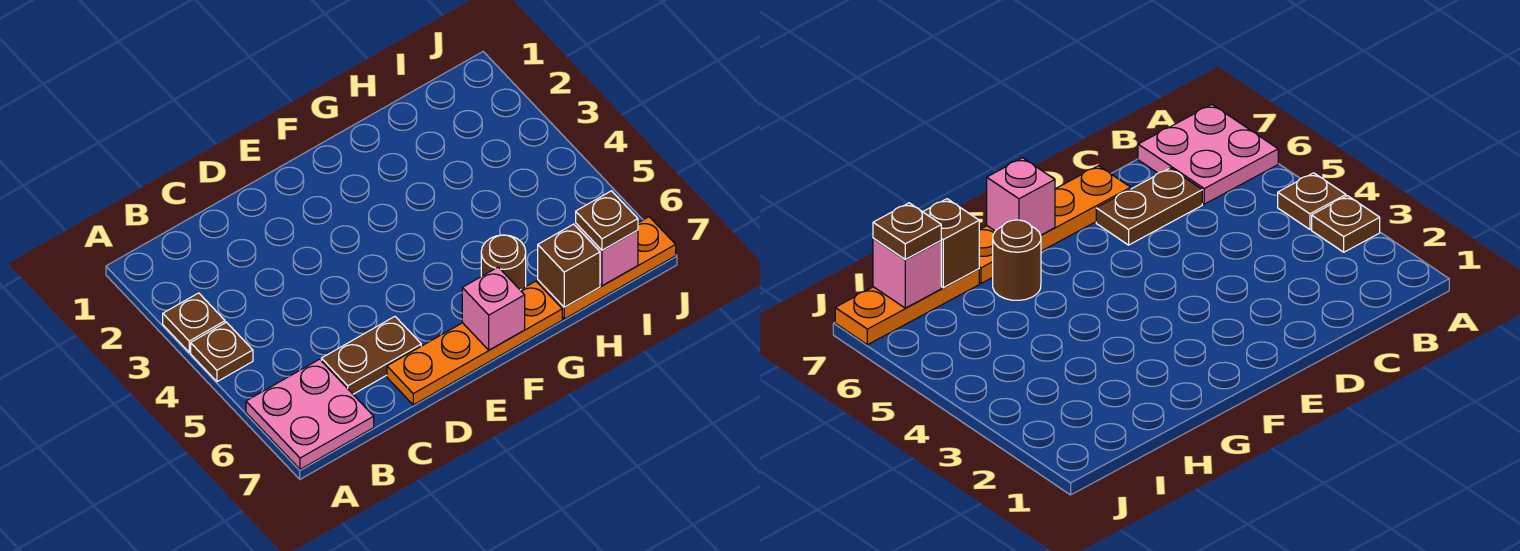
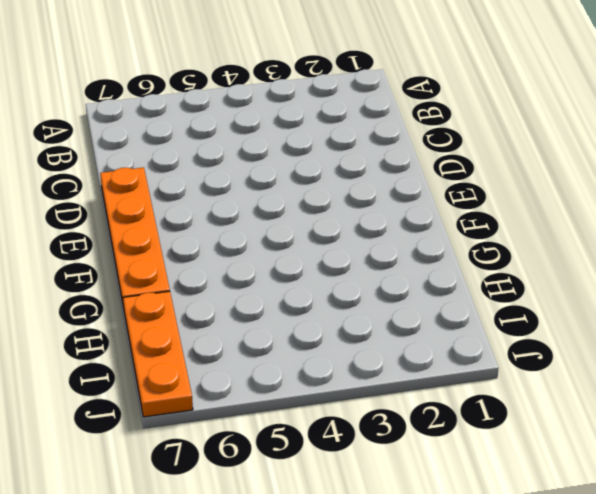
none -> brown plate A3 level 1
none -> brown plate A4 level 1

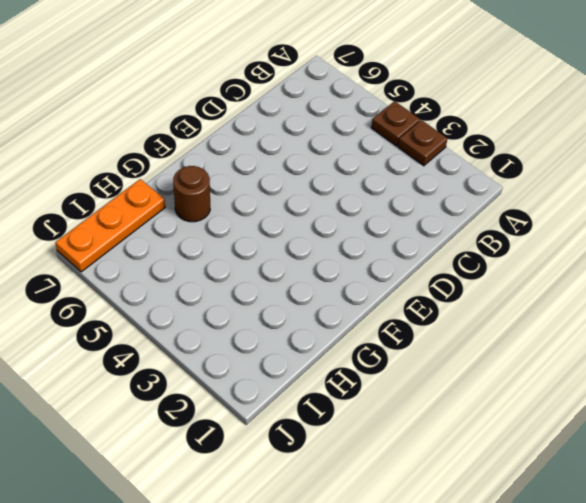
none -> pink plate A6:B7 level 1
none -> brown plate C6:D6 level 1

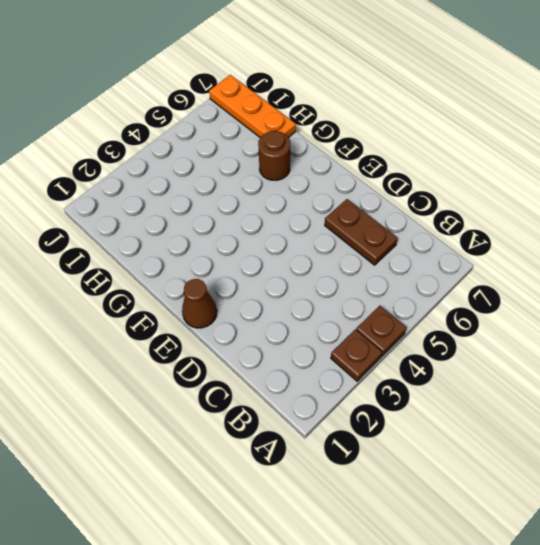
brown cone E1 level 1 -> none
none -> pink plate A6:B7 level 1
none -> orange plate D7:G7 level 1

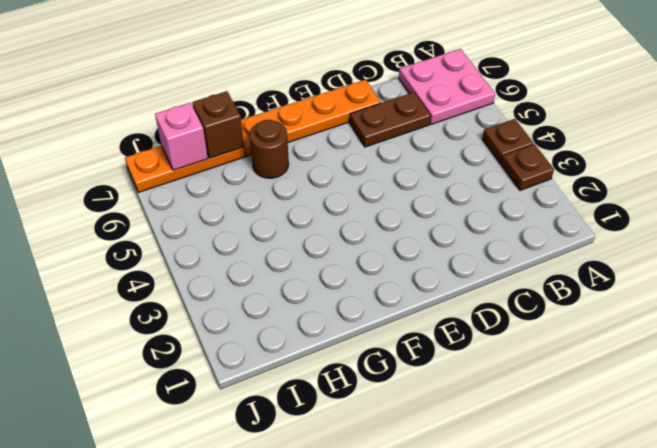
none -> pink brick F7 level 2
none -> brown plate I7 level 3

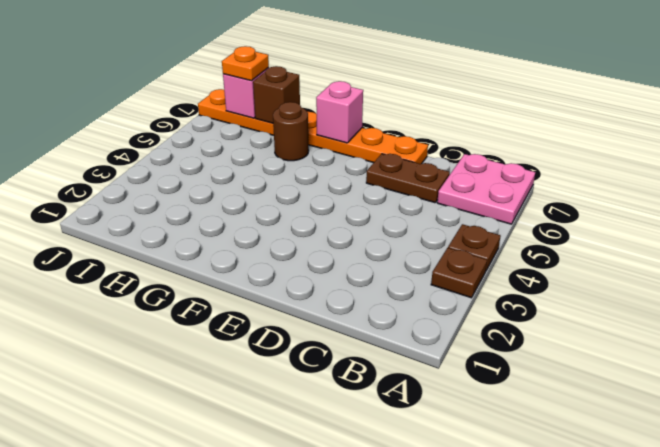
orange plate I7 level 3 -> brown plate I7 level 3

